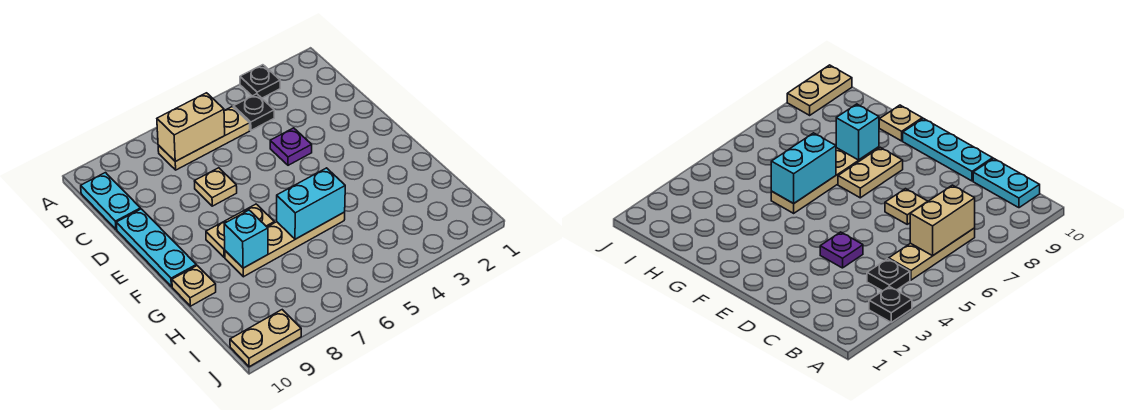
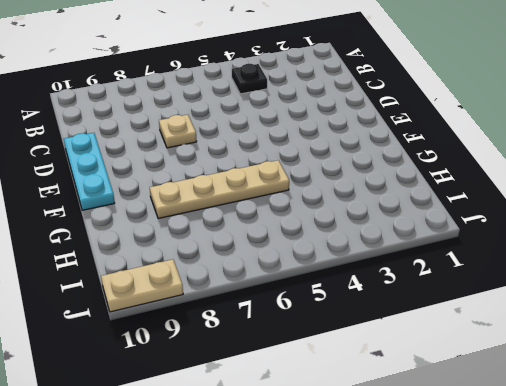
none -> black plate A3 level 1
none -> tan plate B5:B7 level 1
none -> cyan plate B10:C10 level 1

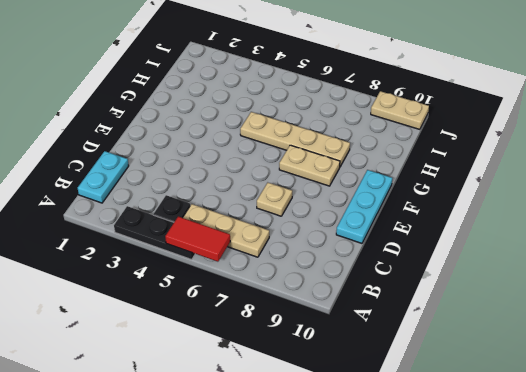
black plate A3:A5 level 1 -> black plate A3 level 1
red tile A5:A6 level 2 -> none
cyan plate B1:C1 level 1 -> cyan plate B10:C10 level 1
none -> purple plate D4 level 1
none -> tan plate G10 level 1
none -> tan brick B6:B7 level 2

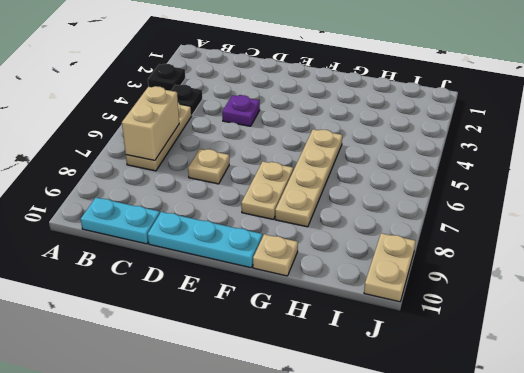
none -> cyan brick G5:G6 level 2
none -> cyan brick G8 level 2

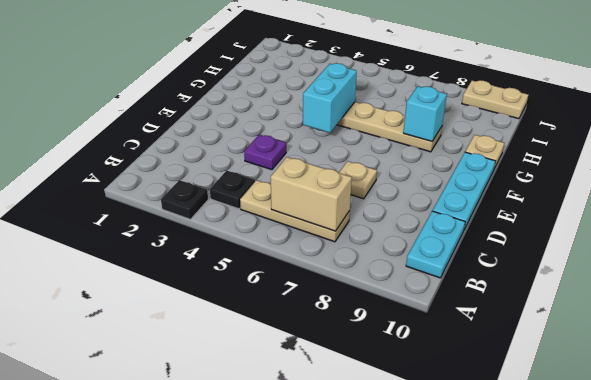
cyan brick F5:G5 level 2 -> cyan brick G5:G6 level 2
none -> tan plate F7:F8 level 1

